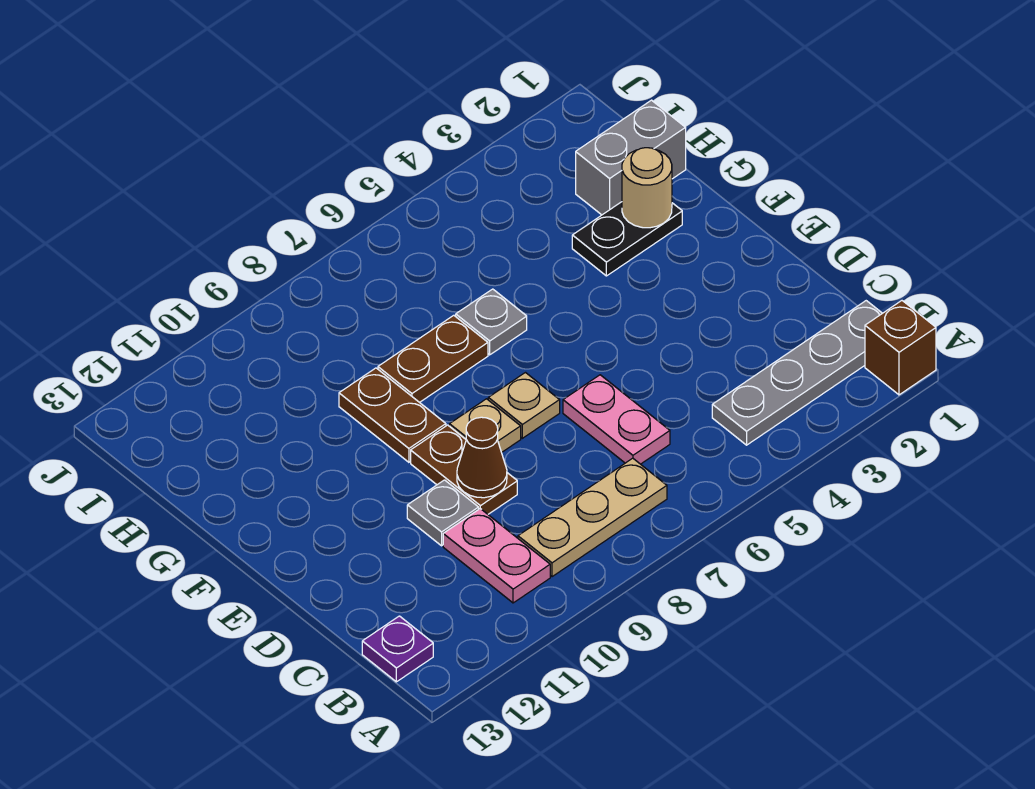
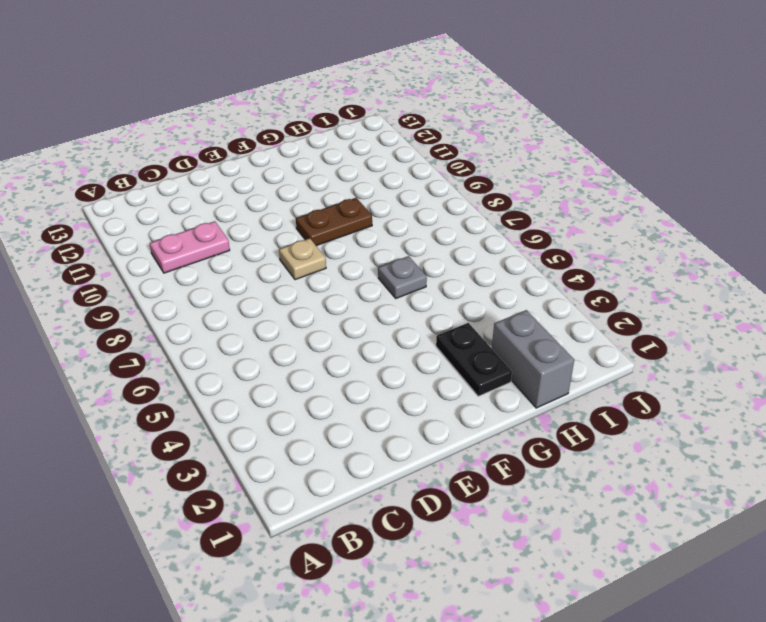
none -> brown brick A1 level 1
none -> grey plate B1:B4 level 1
none -> tan plate B7:B9 level 1

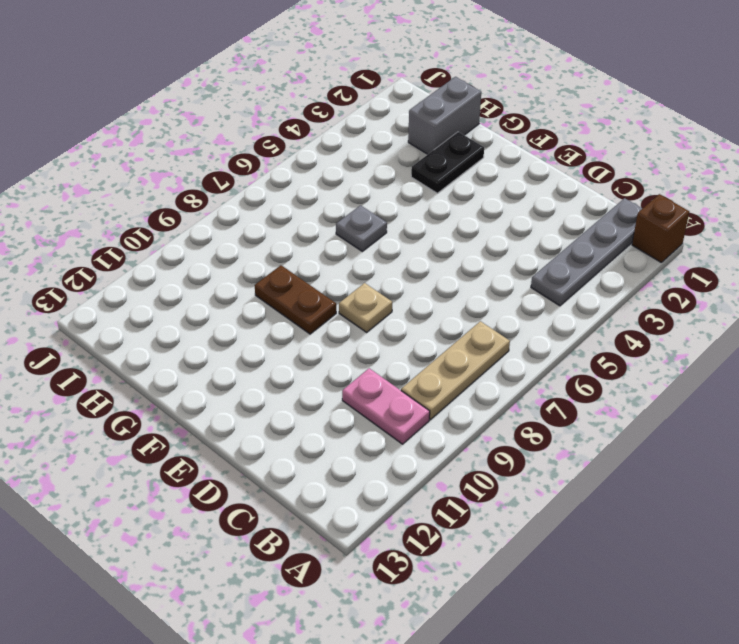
none -> purple plate B13 level 1
none -> pink plate C6:D6 level 1
none -> brown plate D9:E9 level 1

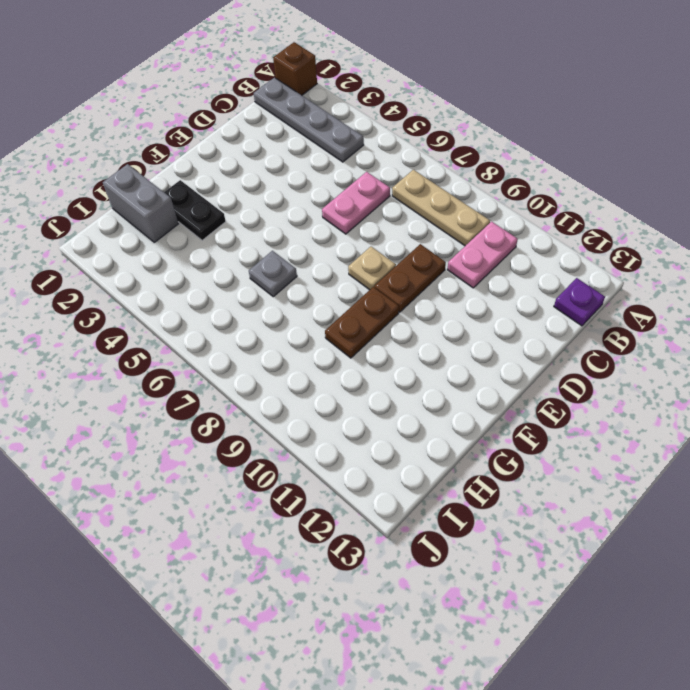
none -> grey plate D10 level 1
none -> tan plate E7 level 1
none -> brown plate G7:G8 level 1

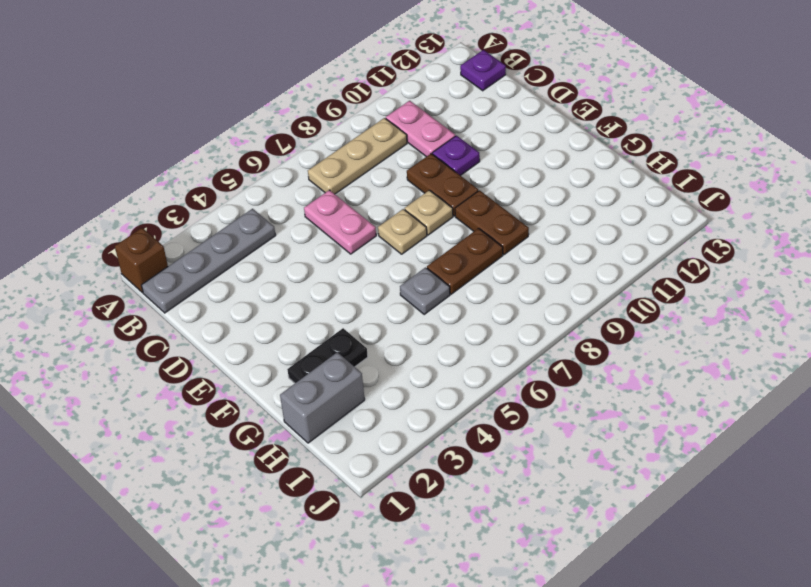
purple plate D10 level 1 -> grey plate D10 level 1
none -> brown cone D9 level 2
none -> tan round brick G2 level 2

